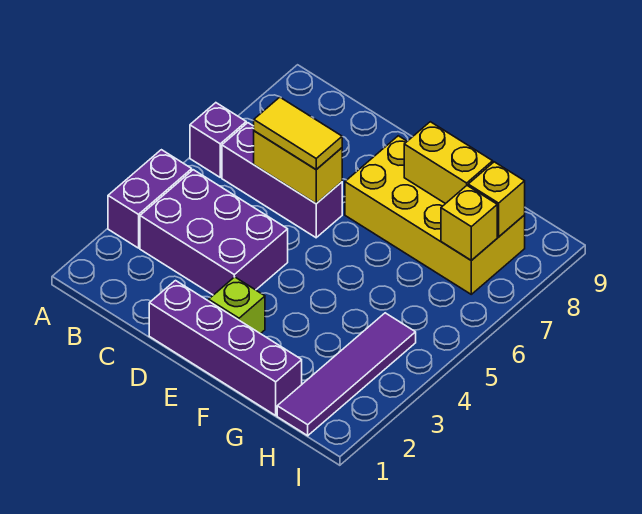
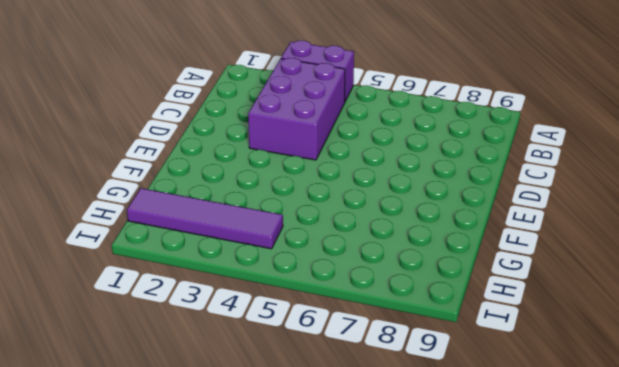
none -> purple brick A6 level 1
none -> purple brick B6:D6 level 1
none -> purple brick D1:G1 level 1

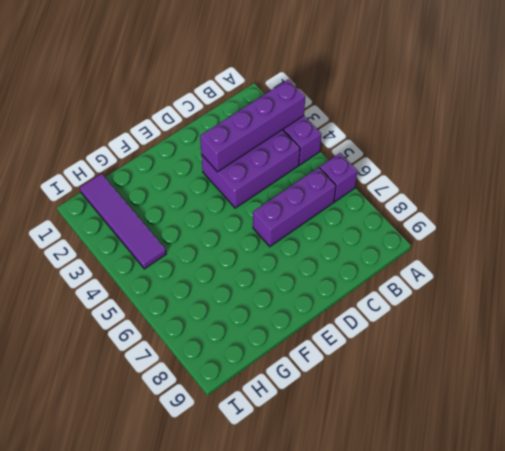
purple brick A3:D3 level 2 -> purple brick D1:G1 level 1
none -> lime brick E2 level 1
none -> yellow brick E7:H8 level 1
none -> yellow brick C6:D6 level 2

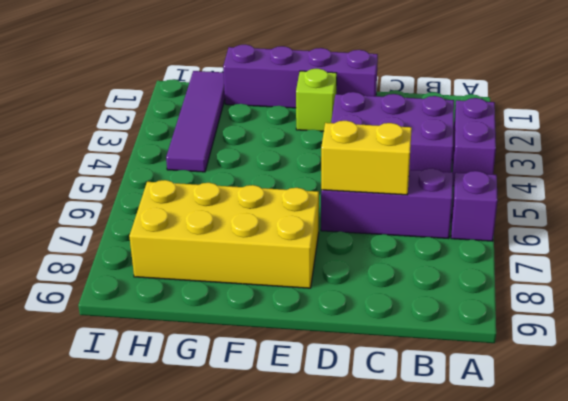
none -> yellow brick F8:G8 level 2
none -> yellow brick H7 level 2
none -> yellow brick H8 level 2

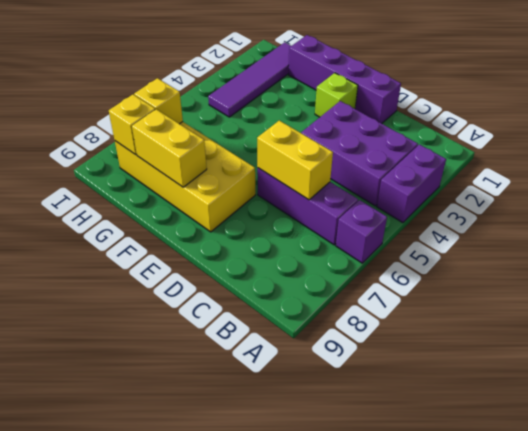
none -> yellow tile C6:D6 level 3

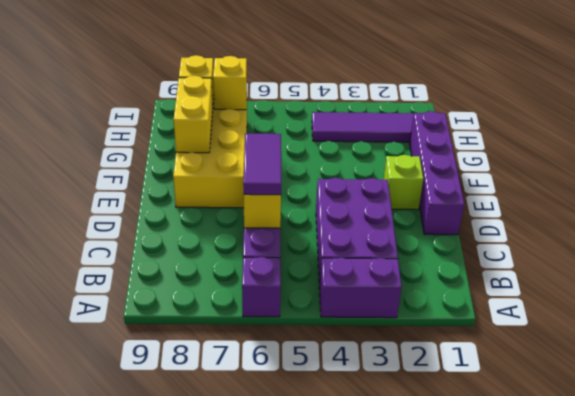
purple tile C6:D6 level 3 -> yellow tile C6:D6 level 3

